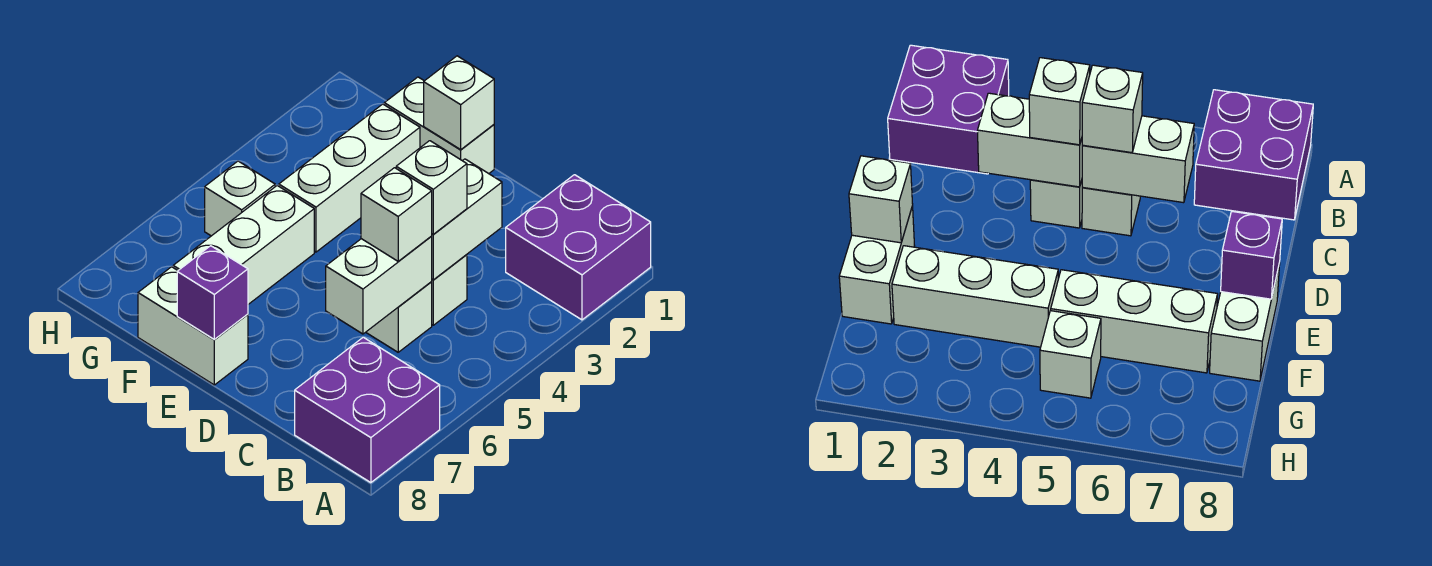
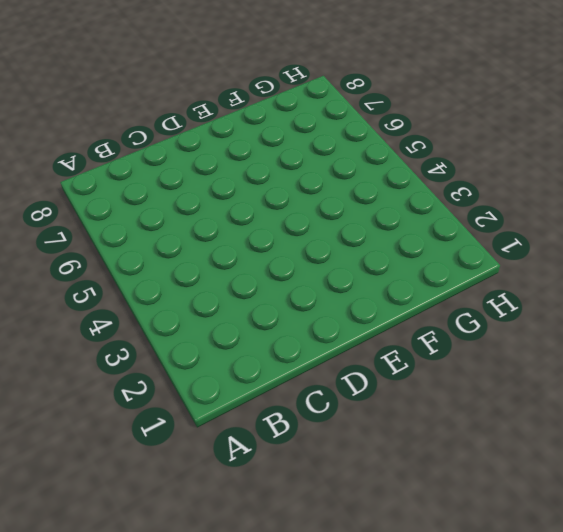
none -> purple brick A1:B2 level 1
none -> purple brick A7:B8 level 1
none -> white brick C4 level 1

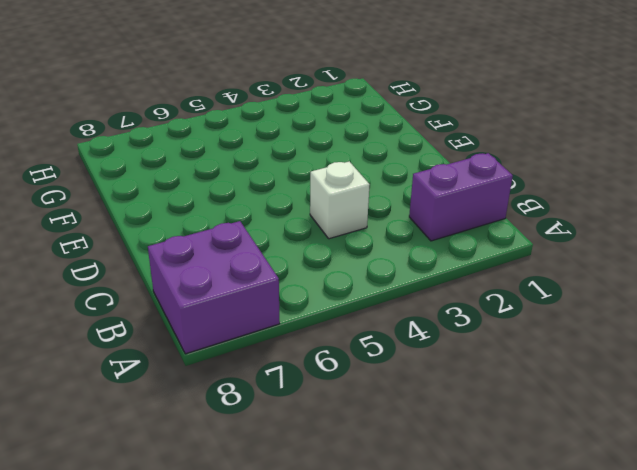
purple brick B1:B2 level 1 -> purple brick A1:B2 level 1
none -> white brick C5 level 1
none -> white brick E1:F1 level 1
none -> white brick E8:F8 level 1

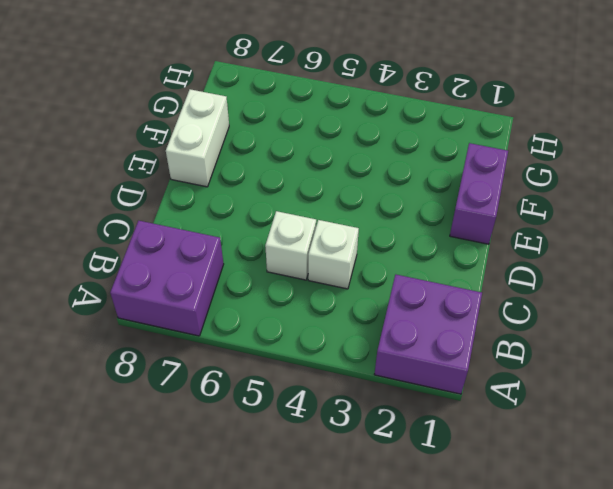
purple brick E1:F1 level 1 -> white brick E1:F1 level 1
none -> white brick F2:F4 level 1
none -> white brick F5:F7 level 1
none -> white brick G5 level 1

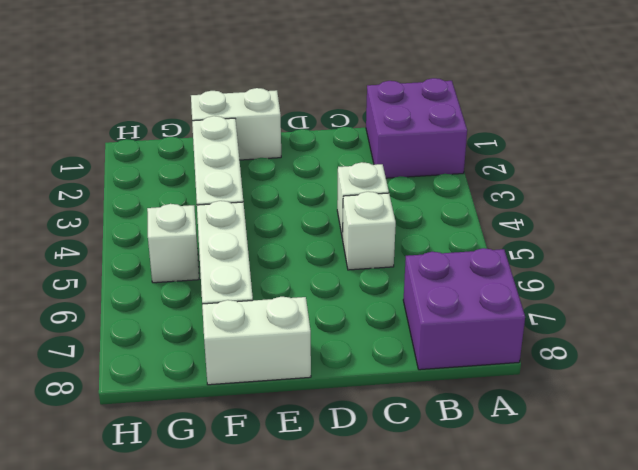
none -> white brick C3:C4 level 2
none -> white brick C5:C6 level 2
none -> white brick E1 level 2

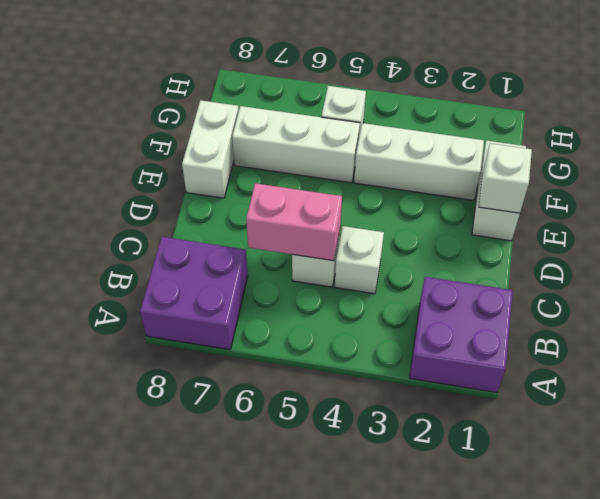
pink brick C5:C6 level 2 -> white brick C5:C6 level 2
none -> white brick C3:C4 level 2
none -> purple brick E8 level 2
none -> white brick C4 level 3

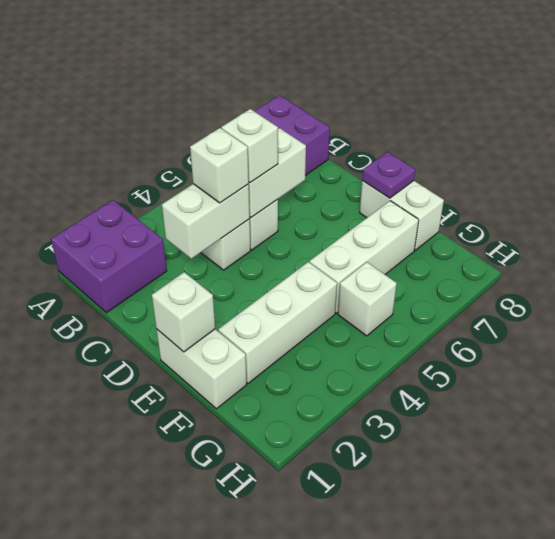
purple plate E8 level 2 -> purple brick E8 level 2

